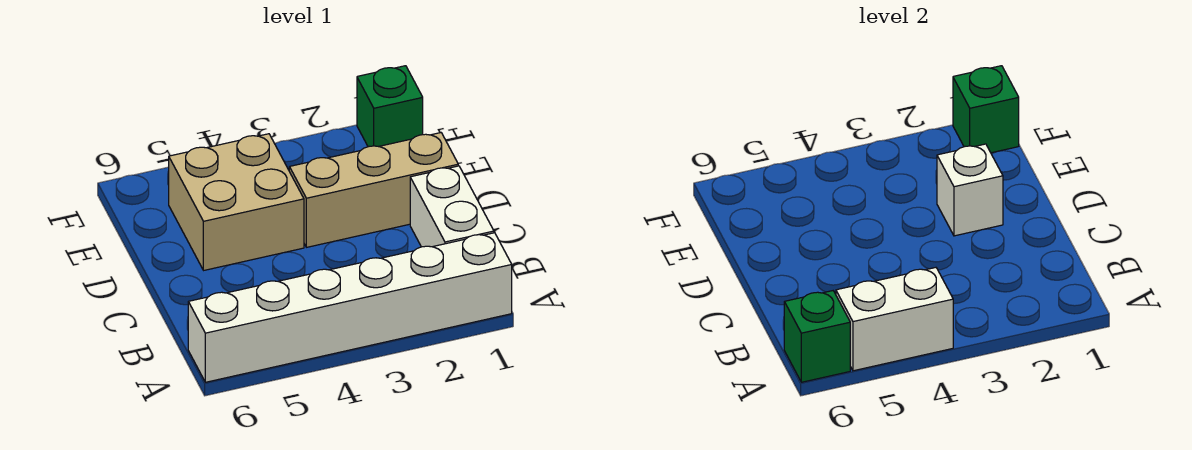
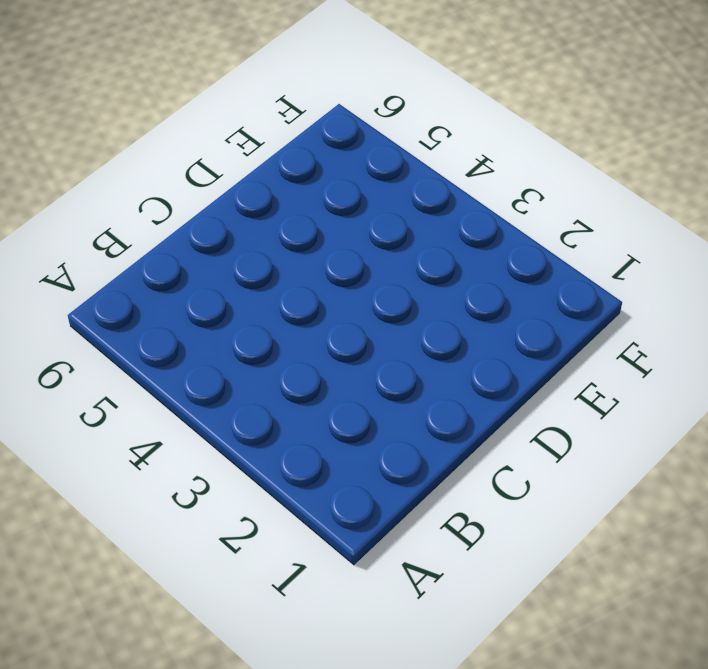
none -> white brick A1:A6 level 1
none -> white brick B1:C1 level 1

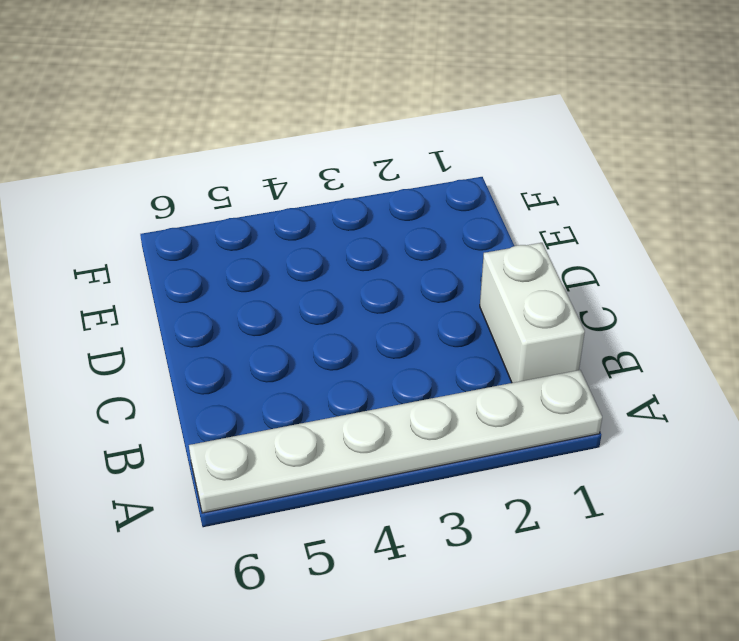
white plate A1:A6 level 1 -> white brick A1:A6 level 1
none -> tan brick D1:D3 level 1
none -> tan brick D4:E5 level 1

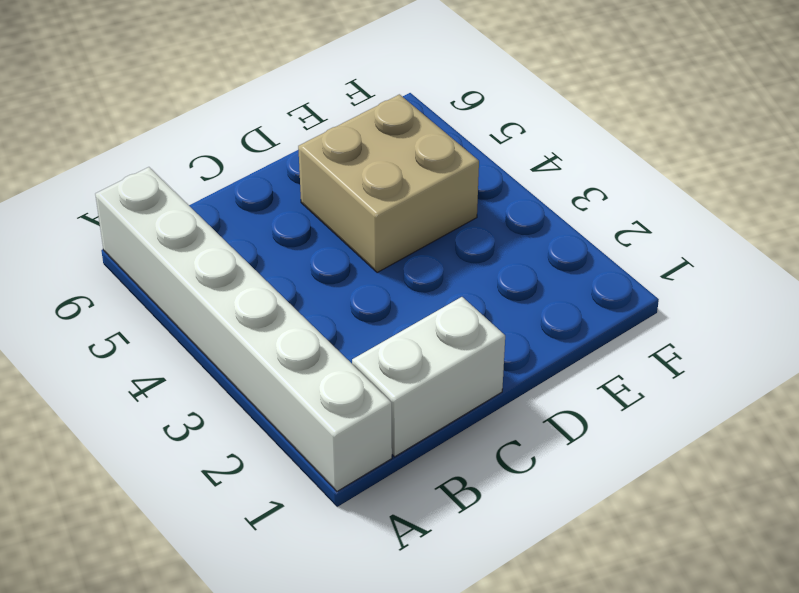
none -> tan brick D1:D3 level 1
none -> green brick F1 level 1

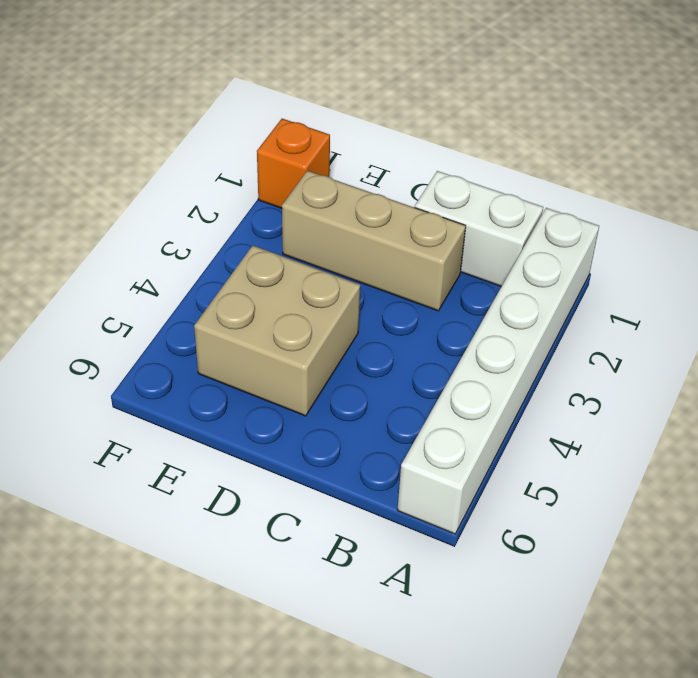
tan brick C2:E2 level 1 -> tan brick D1:D3 level 1
orange brick F1 level 1 -> green brick F1 level 1
none -> white brick A4:A5 level 2
none -> green brick A6 level 2

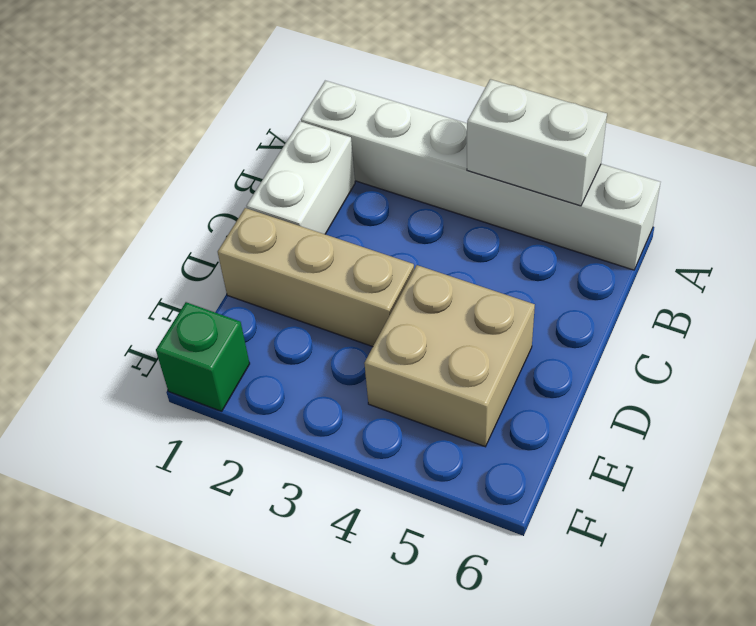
none -> green brick A6 level 2
none -> white brick D2 level 2

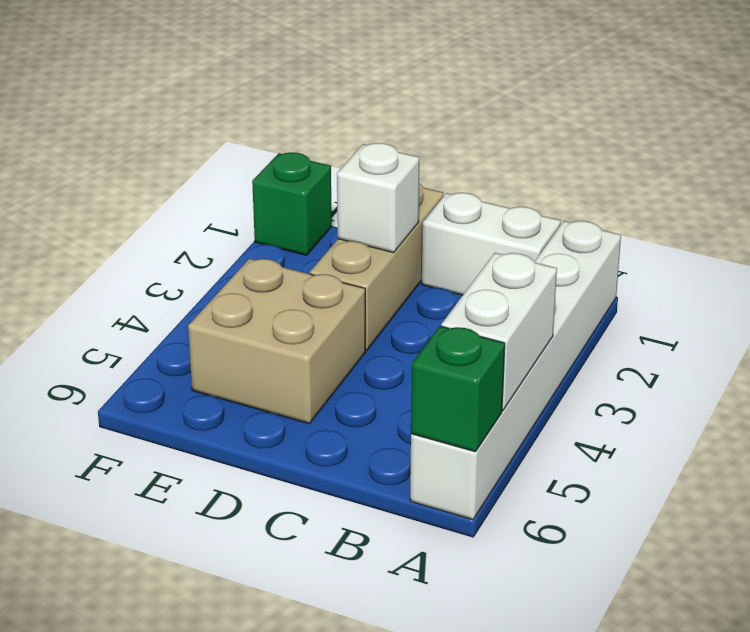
none -> green brick F1 level 2

